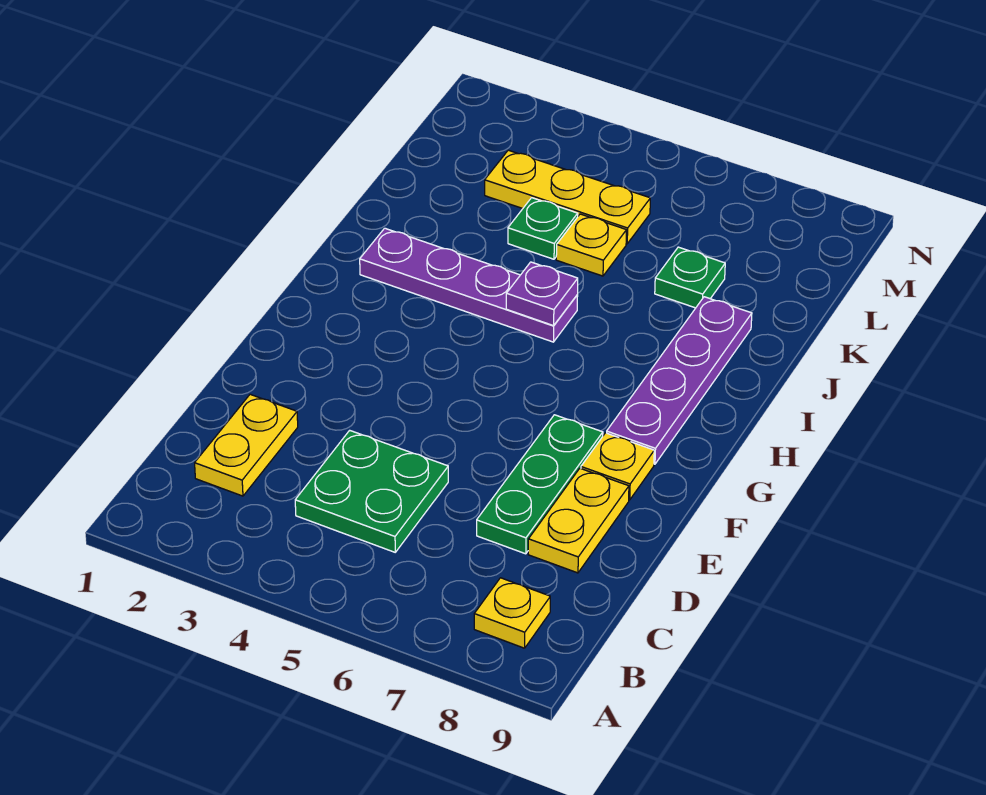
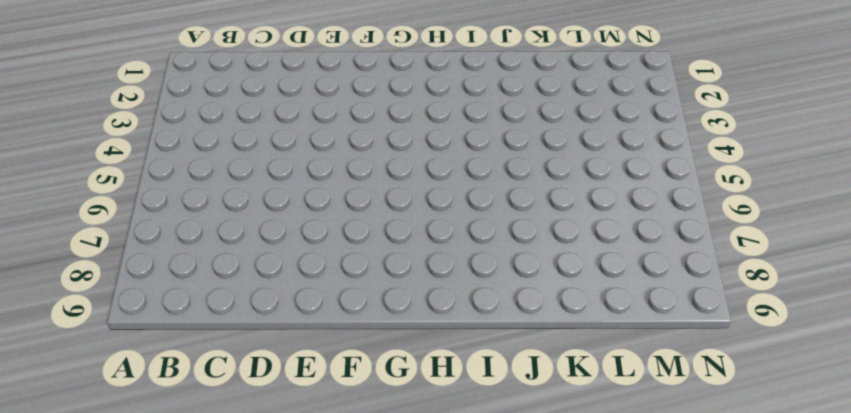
none -> yellow plate B8 level 1
none -> yellow plate C2:D2 level 1
none -> green plate C4:D5 level 1

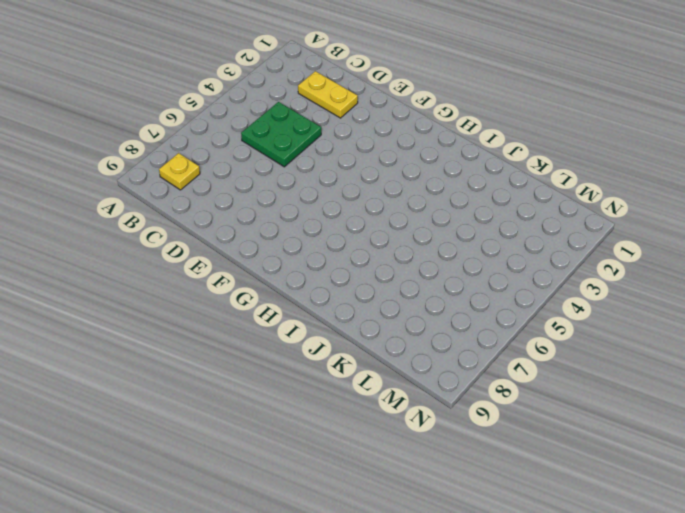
none -> green plate D7:F7 level 1
none -> yellow plate D8:E8 level 1
none -> yellow plate F8 level 1

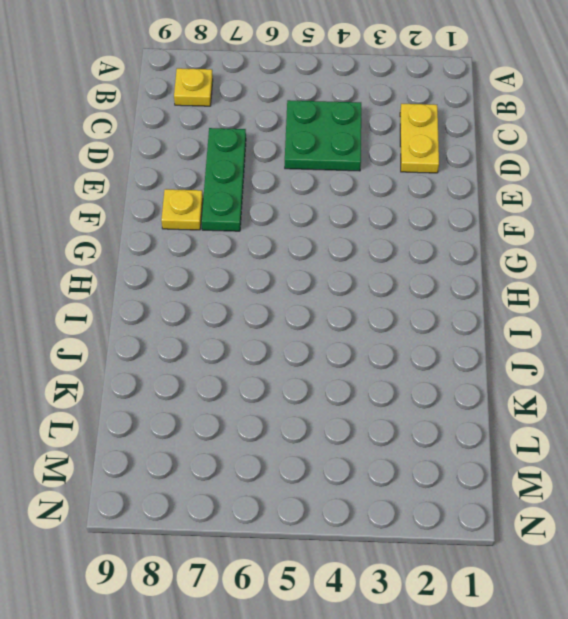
none -> yellow plate D8:E8 level 1
none -> purple plate G8:J8 level 1
none -> purple plate I2:I5 level 1

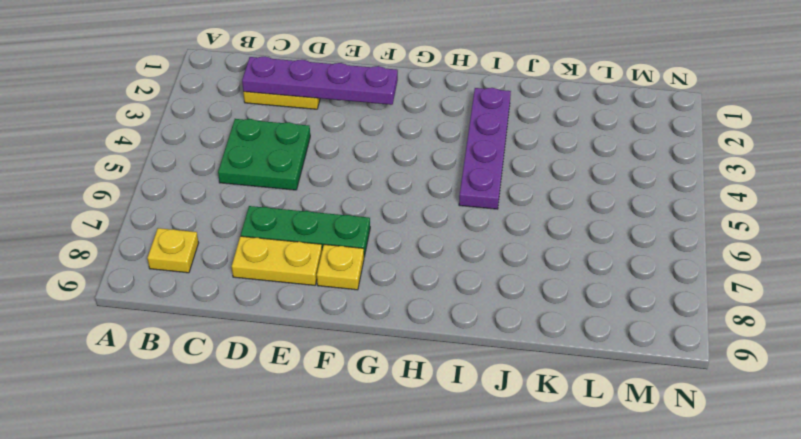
purple plate C2:F2 level 2 -> purple plate G8:J8 level 1
none -> green plate K4 level 1
none -> yellow plate K5 level 1
none -> green plate K7 level 1

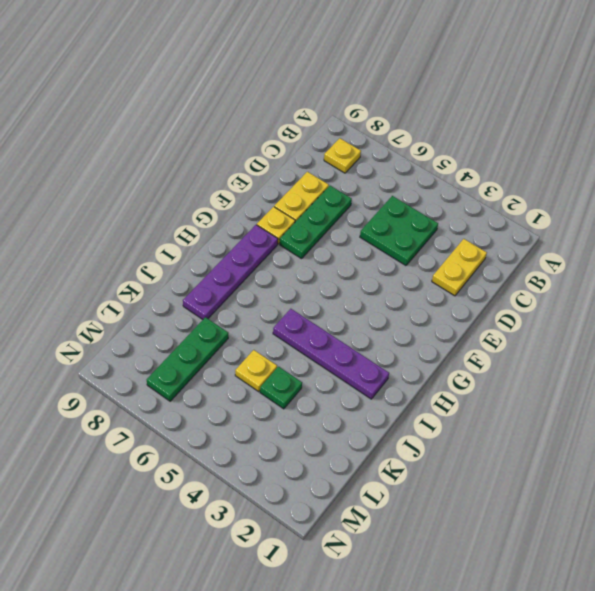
green plate K7:M7 level 1 -> green plate K7 level 1
none -> yellow plate L3:L5 level 1
none -> purple plate I5 level 2

